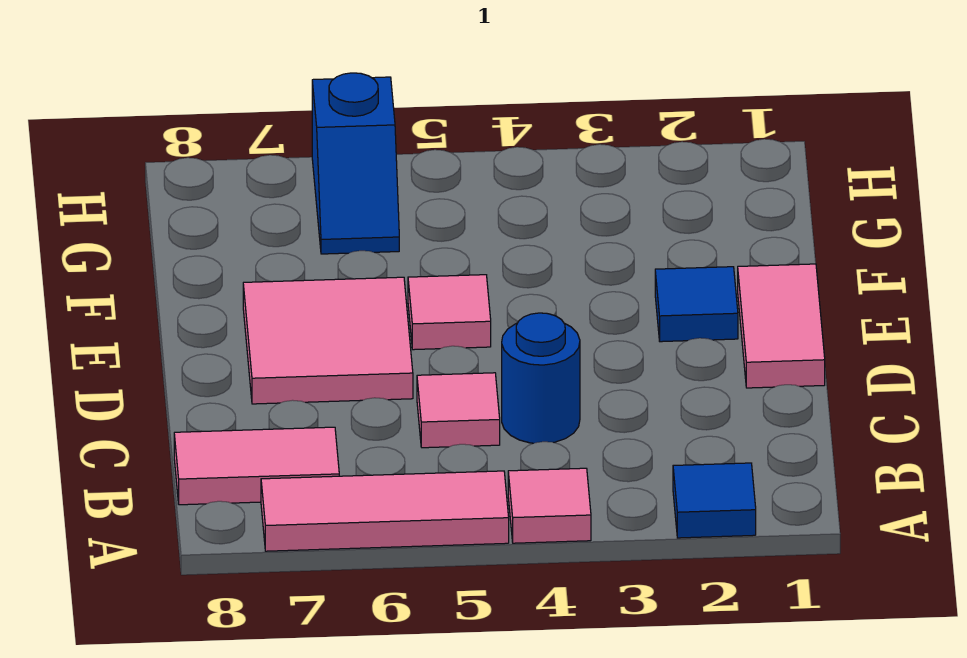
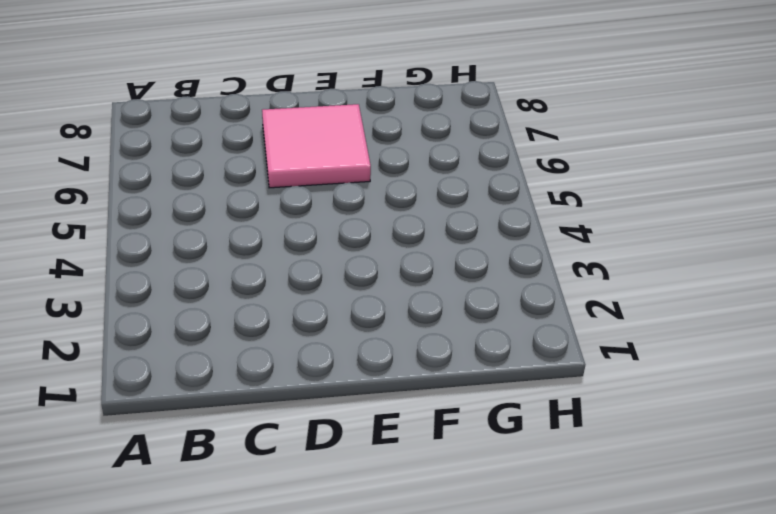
none -> blue tile A2 level 1
none -> pink tile A4 level 1

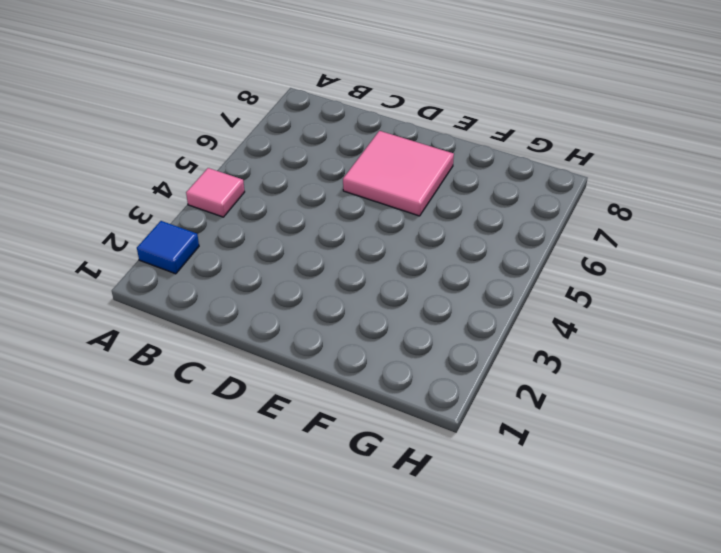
none -> pink tile A5:A7 level 1
none -> pink tile B7:B8 level 1

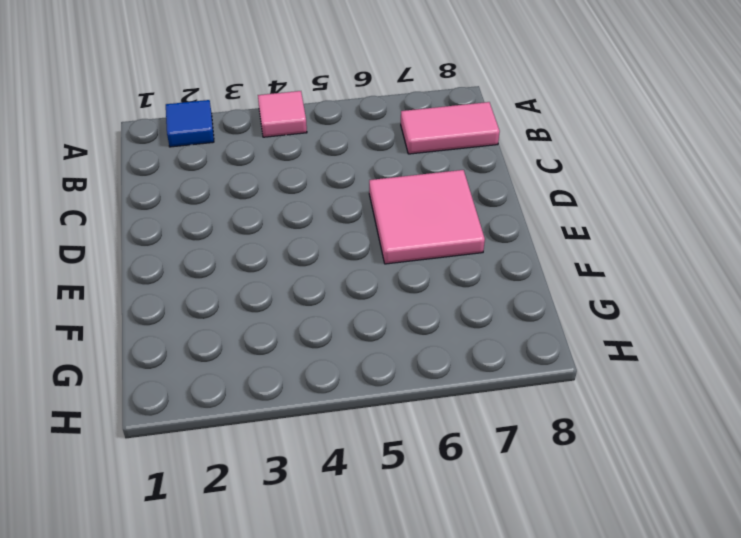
none -> pink tile A5:A7 level 1
none -> blue round brick C4 level 1

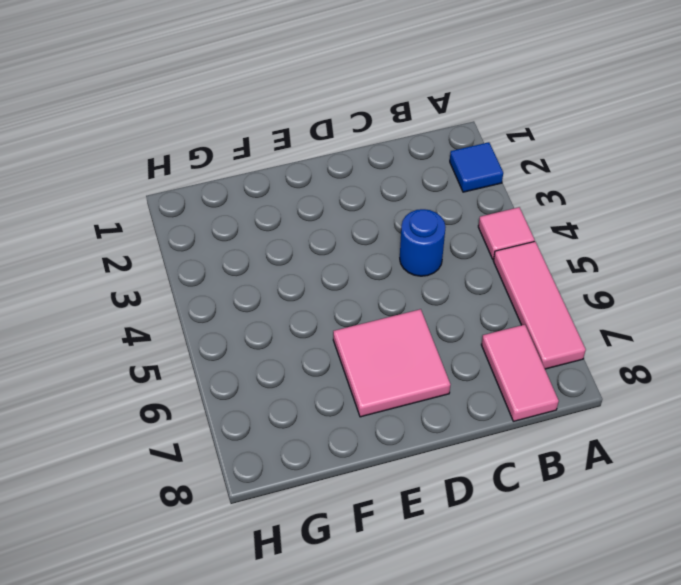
none -> pink tile C5 level 1
none -> pink tile D1:E1 level 1

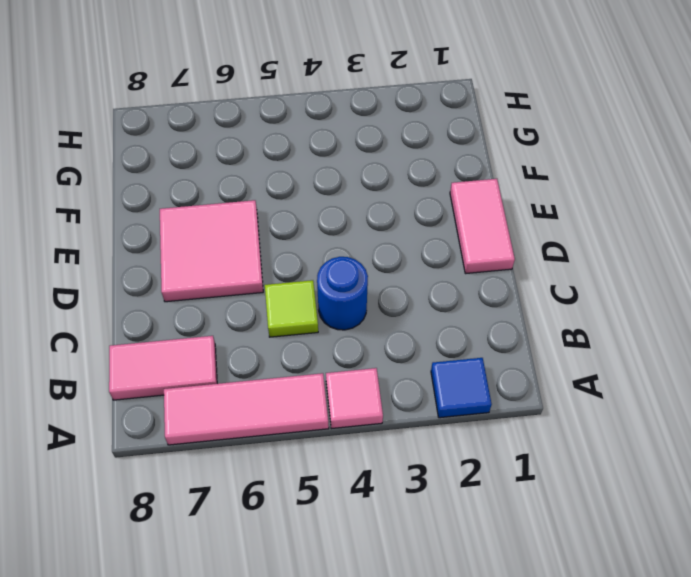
lime tile C5 level 1 -> pink tile C5 level 1
none -> blue tile E2 level 1
none -> pink tile E5 level 1

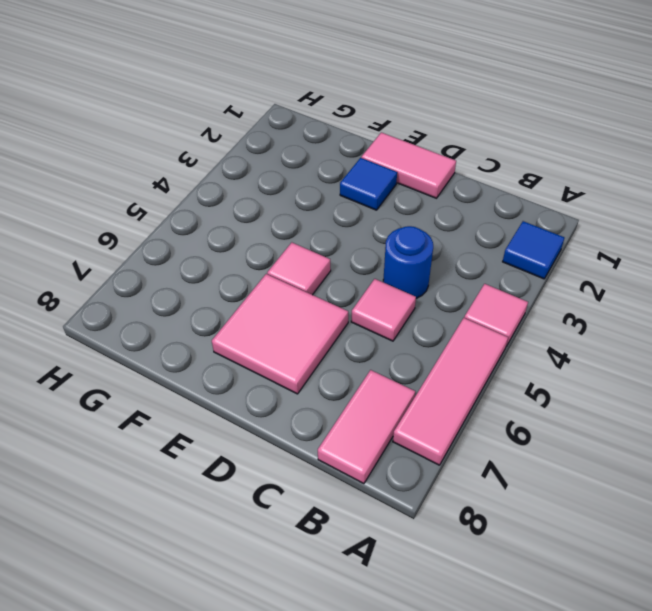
none -> blue slope G6:H6 level 1 top H

